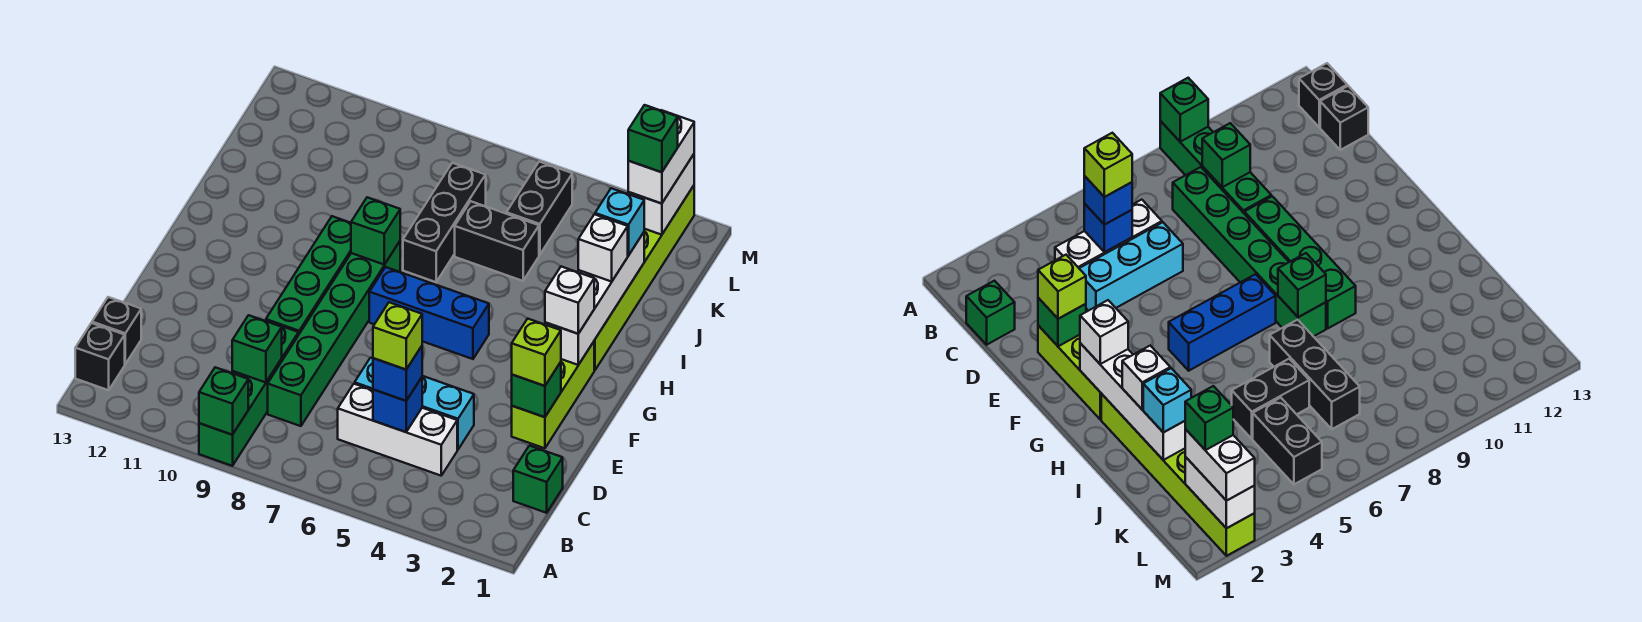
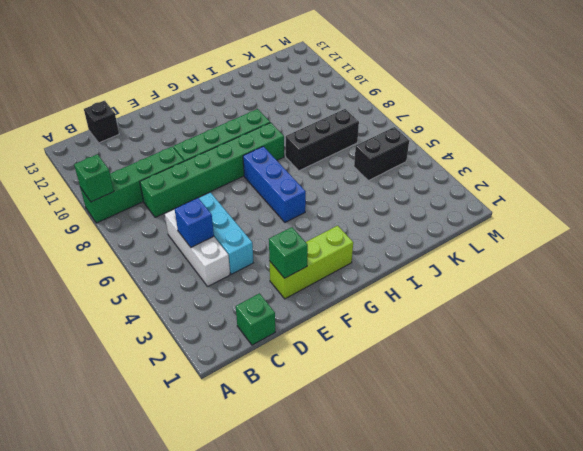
none -> black brick B13 level 1
none -> lime brick H2:M2 level 1
none -> black brick J5:J6 level 1

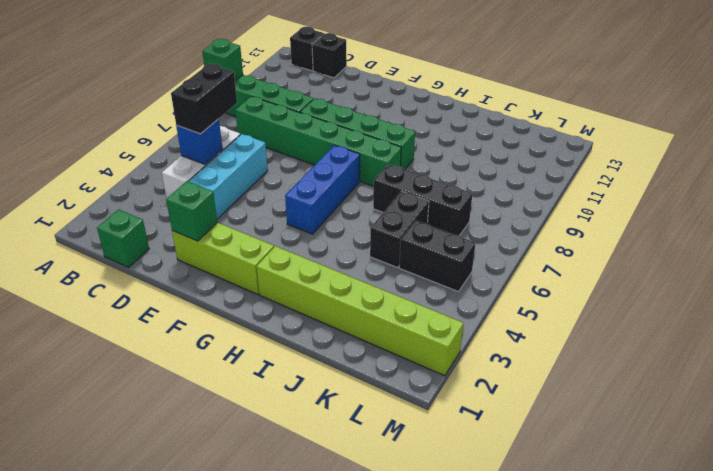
black brick C5:C6 level 3 -> blue brick C5 level 3
none -> green brick C9 level 2
none -> white brick G2:J2 level 2
none -> green brick H8 level 2

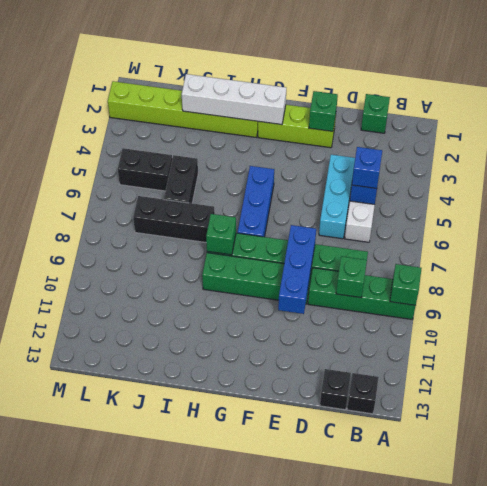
blue brick E8:E10 level 2 -> none
none -> white brick L2:M2 level 2
none -> lime brick E2 level 3
none -> white brick G2 level 3

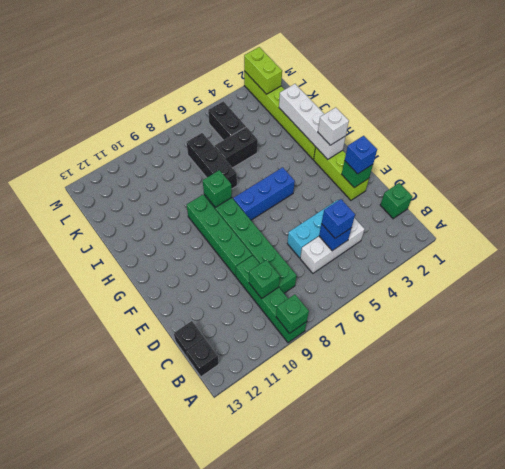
blue brick E2 level 3 -> lime brick E2 level 3
lime brick L2:M2 level 2 -> white brick L2:M2 level 2
none -> white brick I2 level 3
none -> cyan brick J2 level 3
none -> white brick L2:M2 level 3

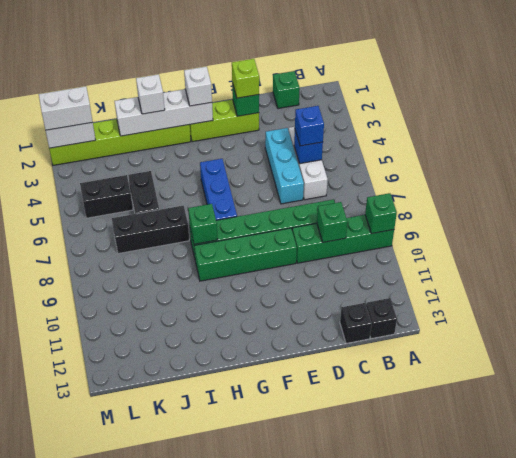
none -> cyan brick J2 level 3
none -> lime brick C5 level 4
none -> green brick L2 level 4

